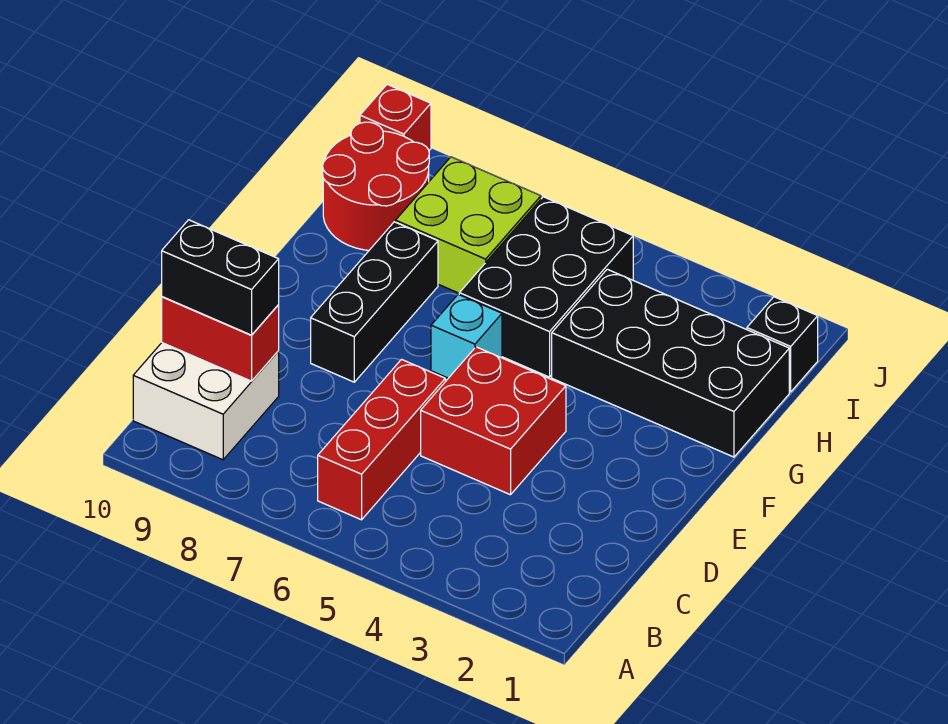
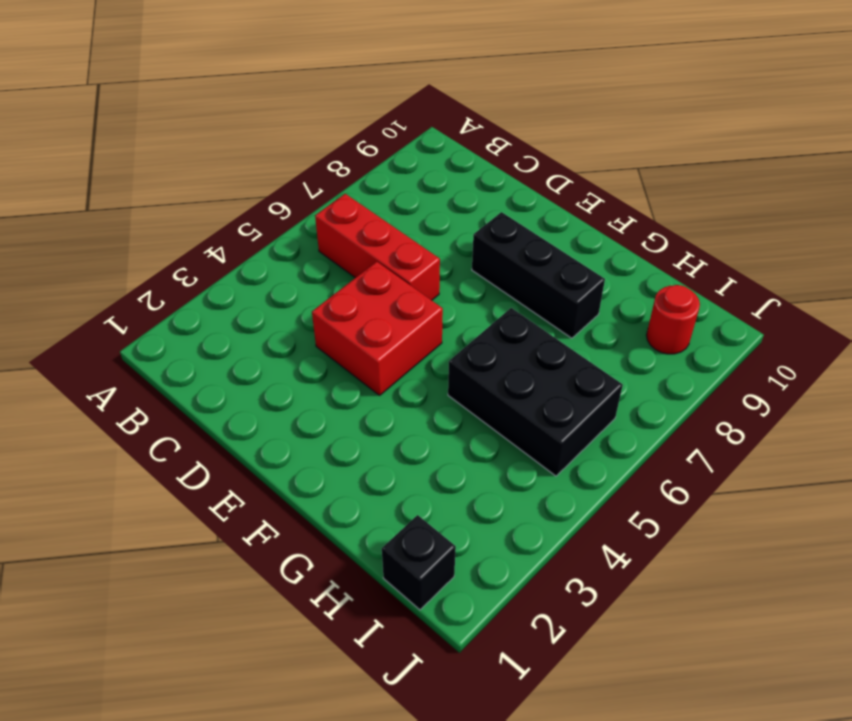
red round brick I9 level 1 -> red round brick H9:I10 level 1
none -> white brick B9:C10 level 1
none -> cyan brick F6 level 1
none -> black brick G1:H4 level 1

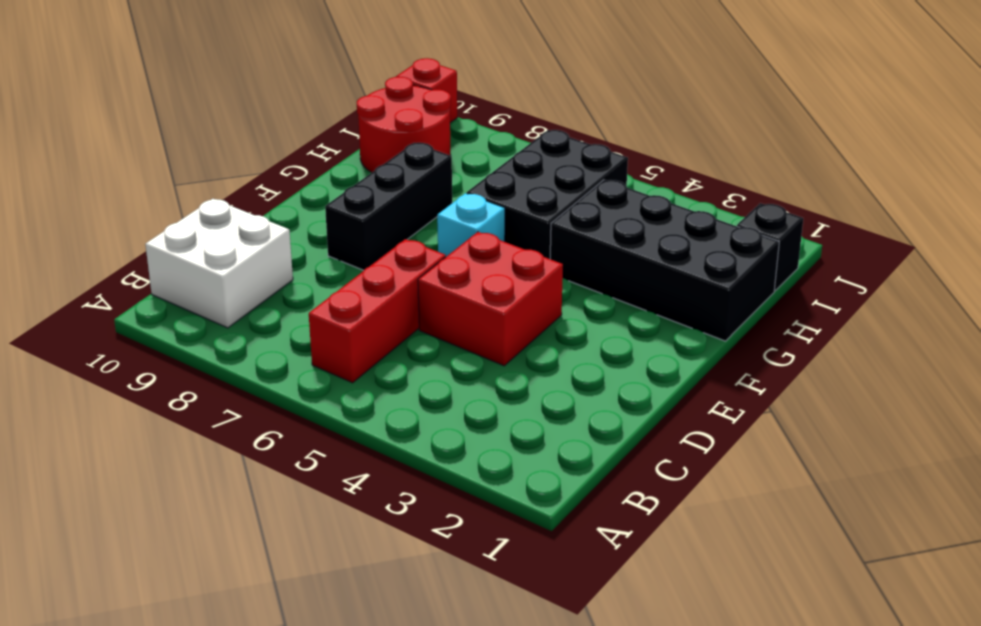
none -> lime brick H7:I8 level 1
none -> red brick C9:C10 level 2
none -> black brick C9:C10 level 3

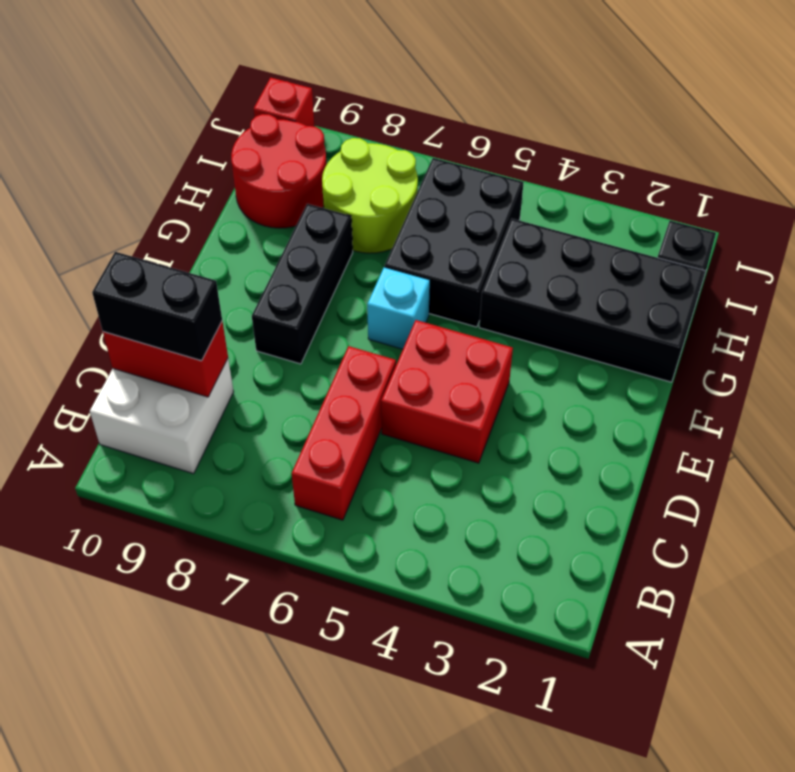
lime round brick H7:I8 level 1 -> lime brick H7:I8 level 1

